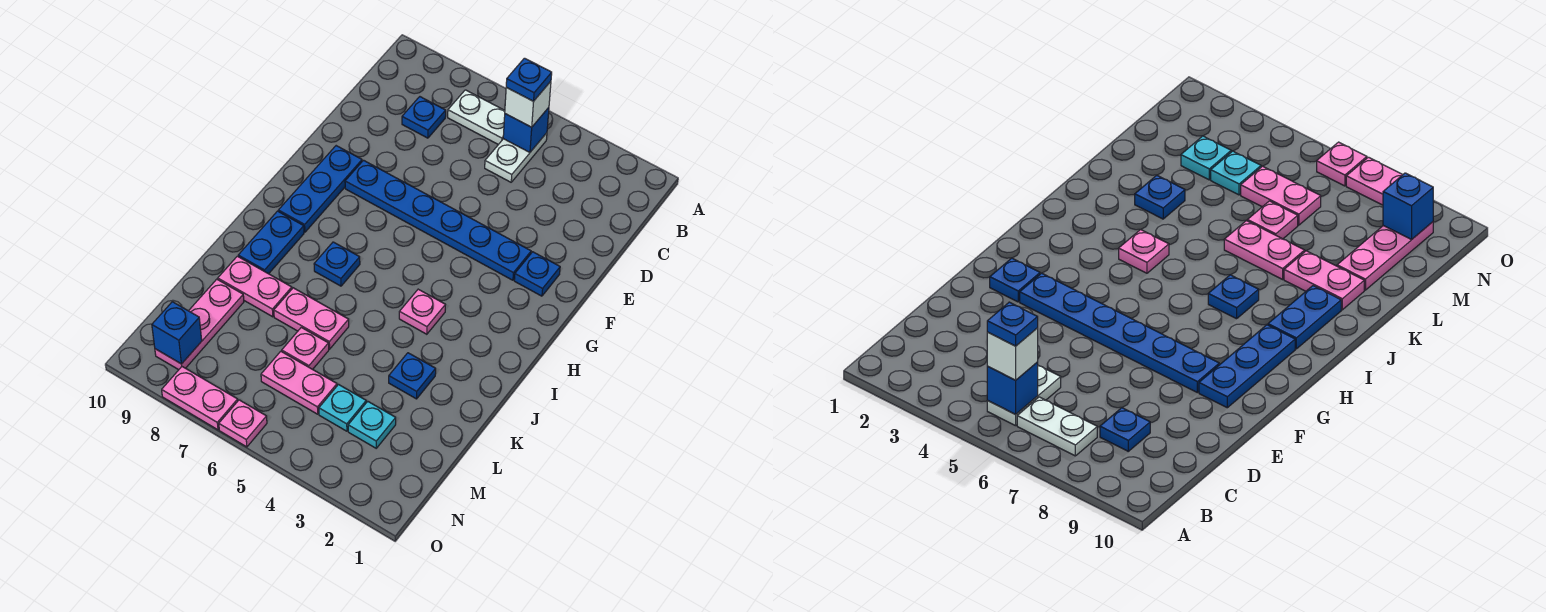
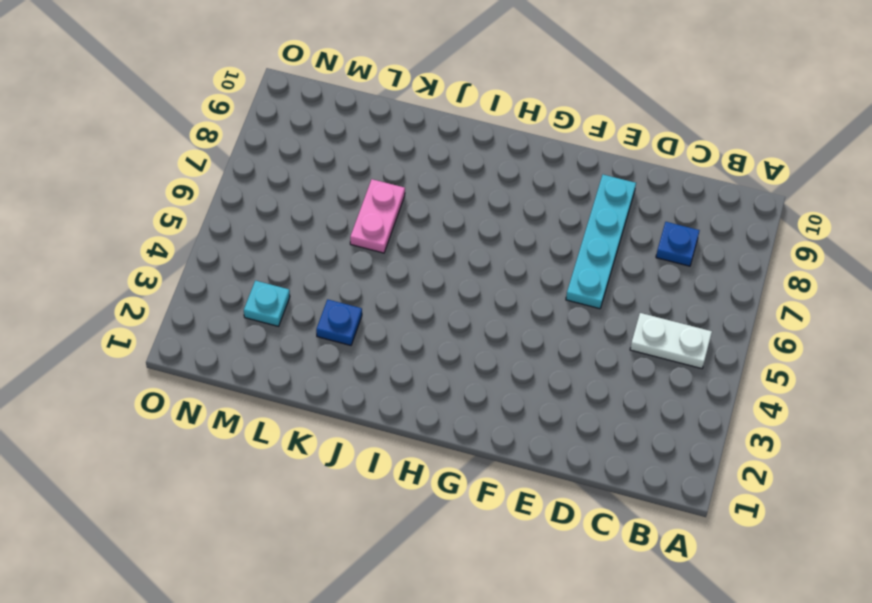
cyan plate E6:E9 level 1 -> none
none -> white plate B6:B7 level 1
none -> blue plate F2 level 1
none -> blue plate F3:F8 level 1

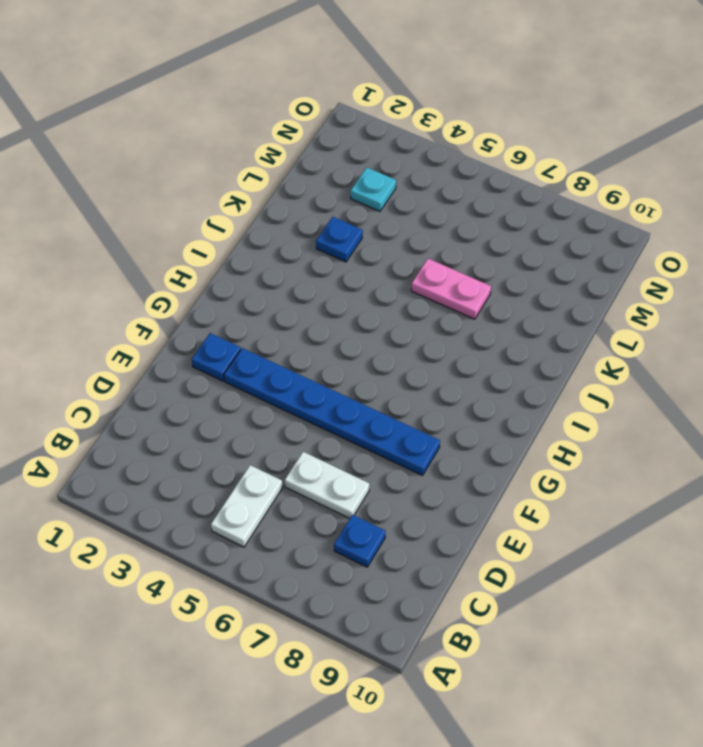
white plate D6:D7 level 1 -> white plate B6:B7 level 1
none -> blue plate F9:H9 level 1
none -> pink plate I4 level 1
none -> blue plate I7 level 1

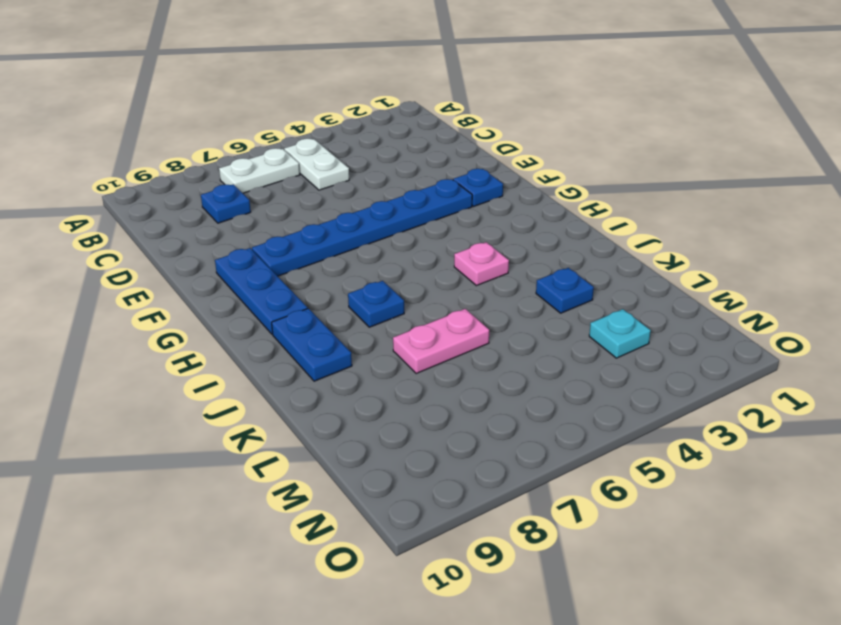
none -> pink plate K8:K9 level 1
none -> pink plate L6 level 1
none -> pink plate L9:N9 level 1

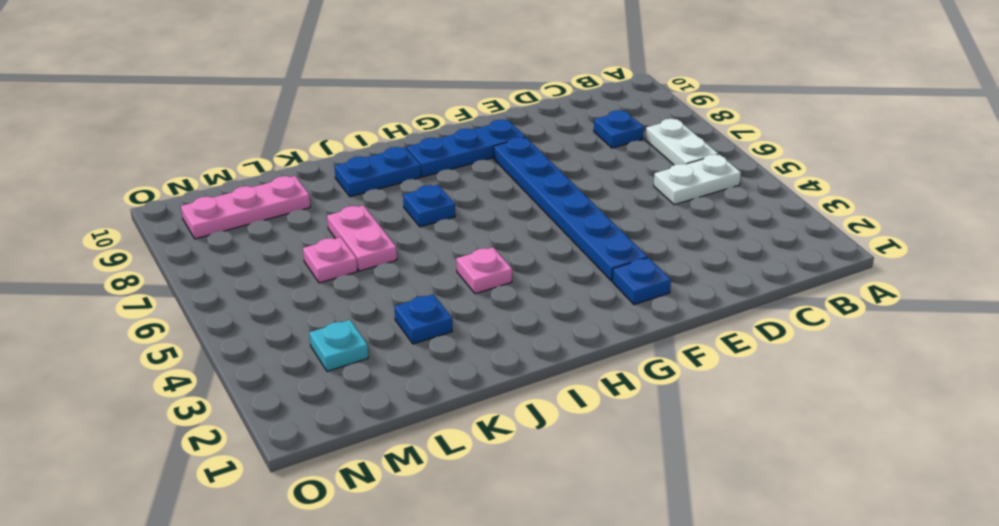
none -> pink plate K8:K9 level 1
none -> cyan plate M4 level 1
none -> pink plate M5:M6 level 1

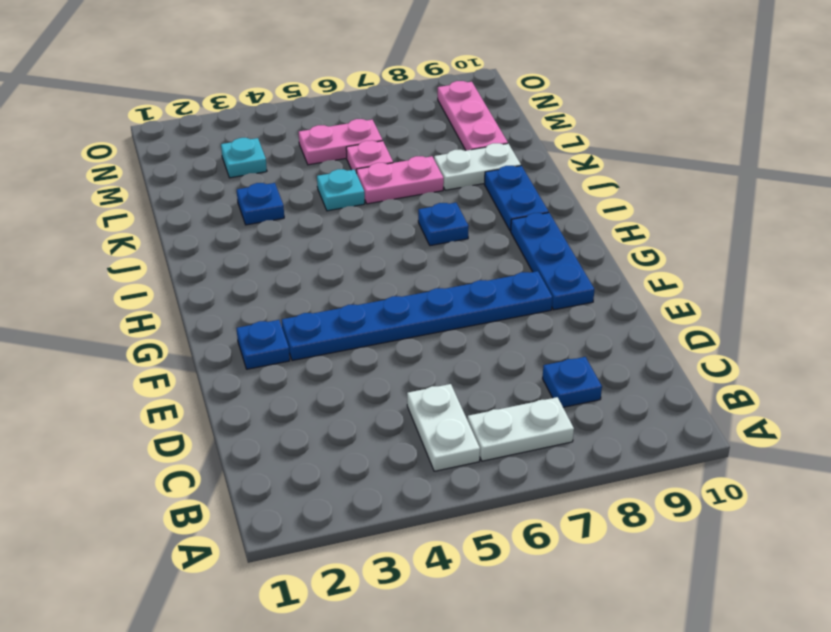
cyan plate K5 level 1 -> cyan plate M4 level 1
white plate K8:K9 level 1 -> pink plate K8:K9 level 1
none -> pink plate I4 level 1
none -> pink plate O6 level 1
none -> pink plate O7:O8 level 1

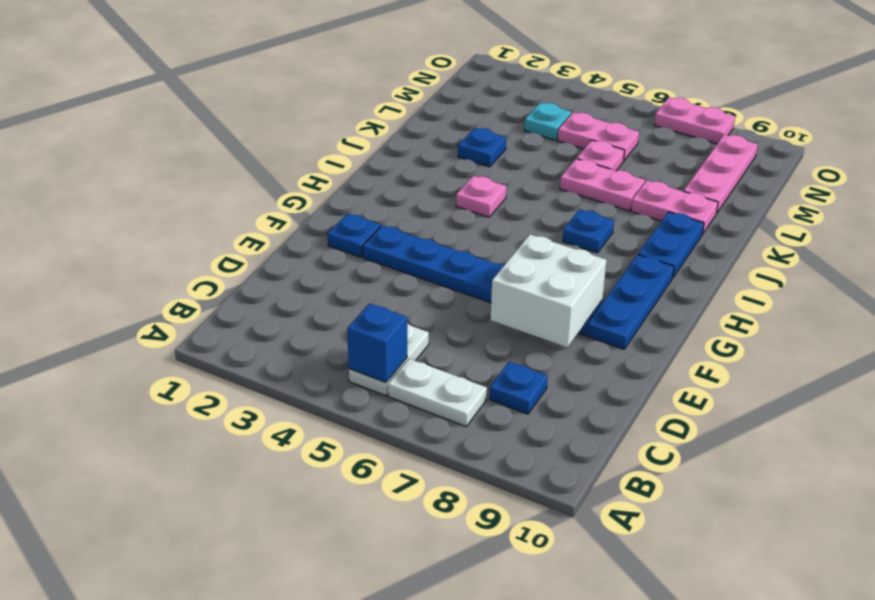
white brick E7:F8 level 2 -> none
none -> cyan plate M3 level 1
none -> pink plate O6 level 1
none -> blue brick N9 level 2

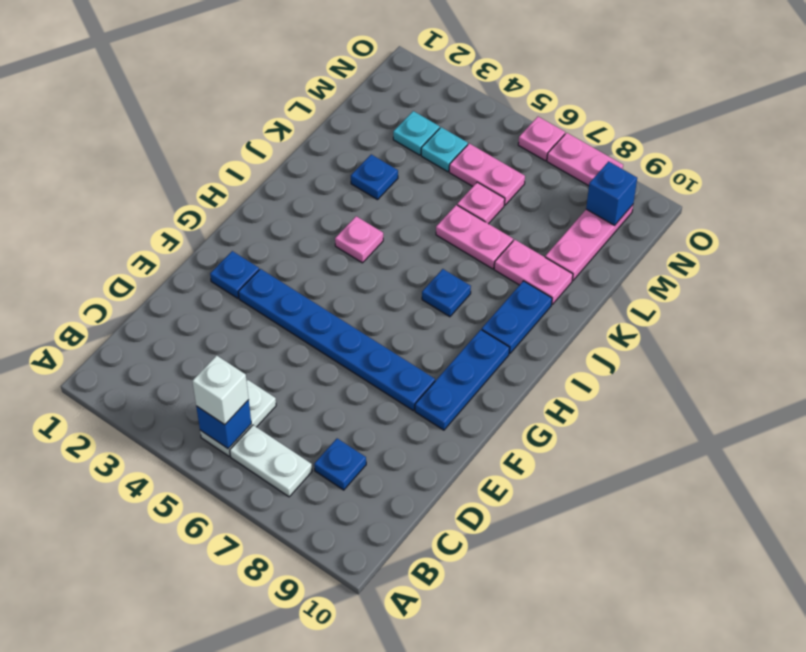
none -> blue plate B5 level 4

